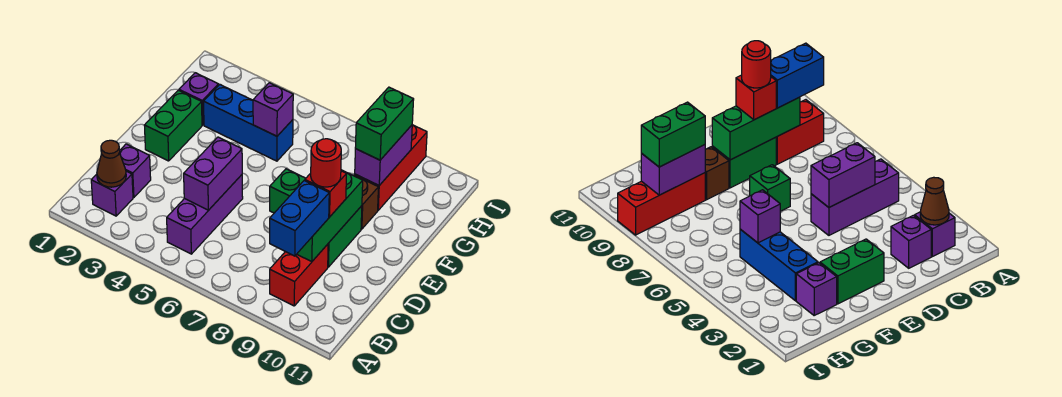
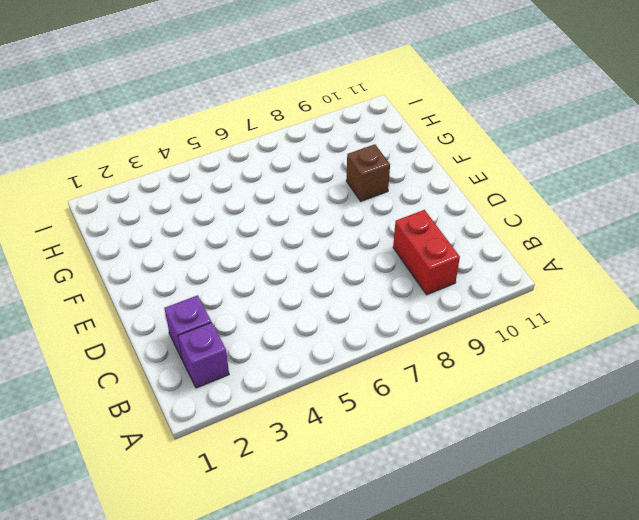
none -> purple brick B5:D5 level 1
none -> green brick D9:E9 level 1
none -> green brick E2:F2 level 1

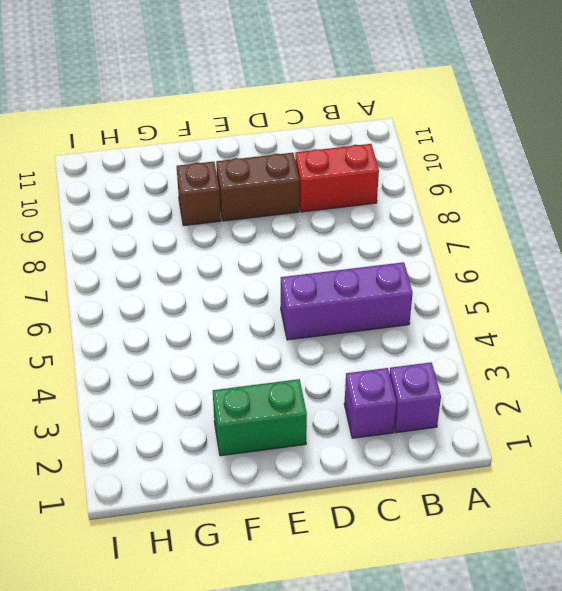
brown brick D9:E9 level 1 -> green brick D9:E9 level 1
none -> green brick E7 level 1
none -> purple brick G2 level 1
none -> blue brick G3:G5 level 1

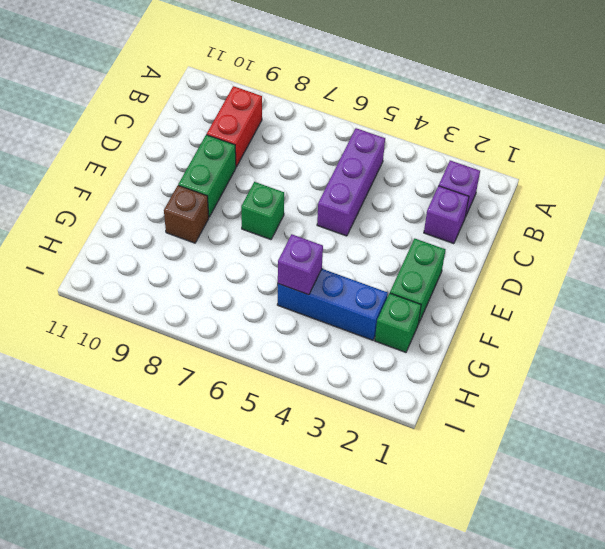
green brick G2 level 1 -> purple brick G2 level 1
none -> red brick G9:I9 level 1
none -> brown cone B2 level 2
none -> purple brick C5:D5 level 2

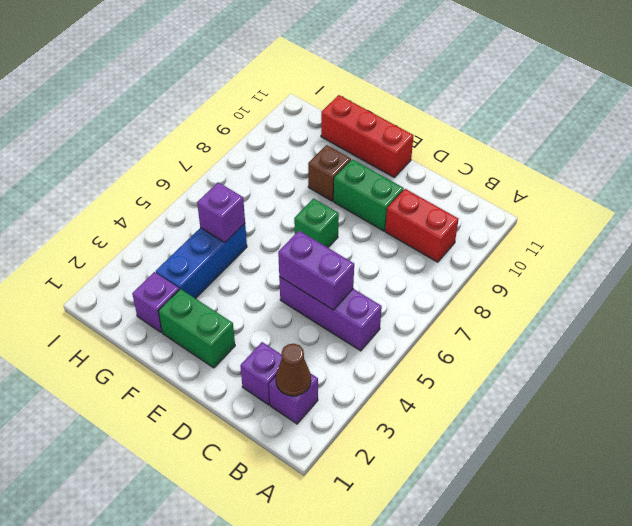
red brick E11:G11 level 1 -> red brick G9:I9 level 1
none -> green brick C9:E9 level 2
none -> purple brick G9:H9 level 2
none -> blue brick B9:C9 level 3

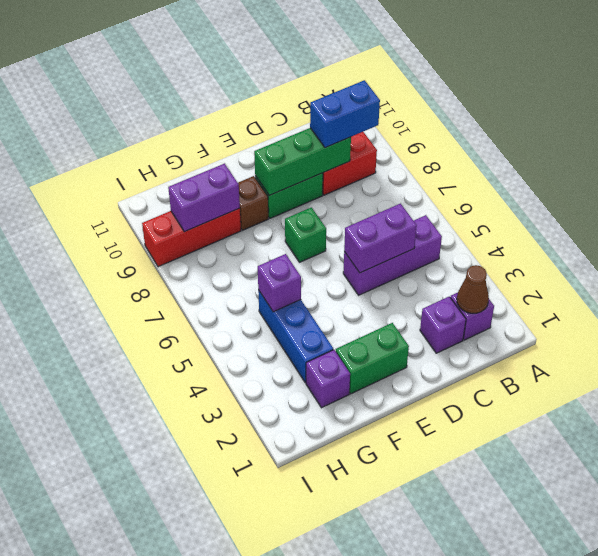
none -> red brick D9 level 3
none -> green brick G9:H9 level 3
none -> red round brick D9 level 4

